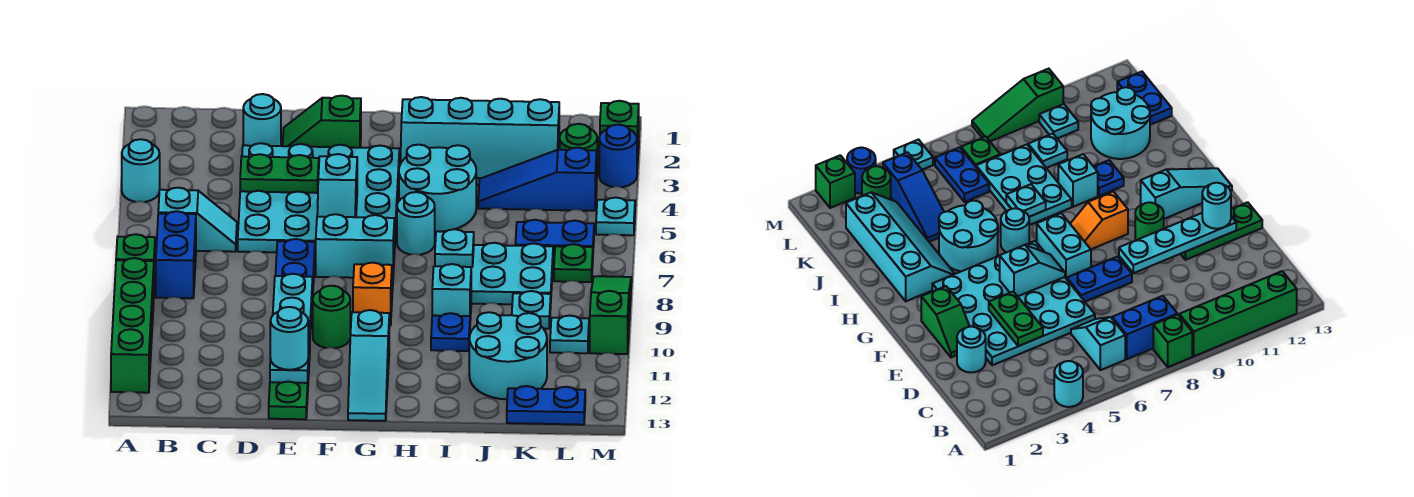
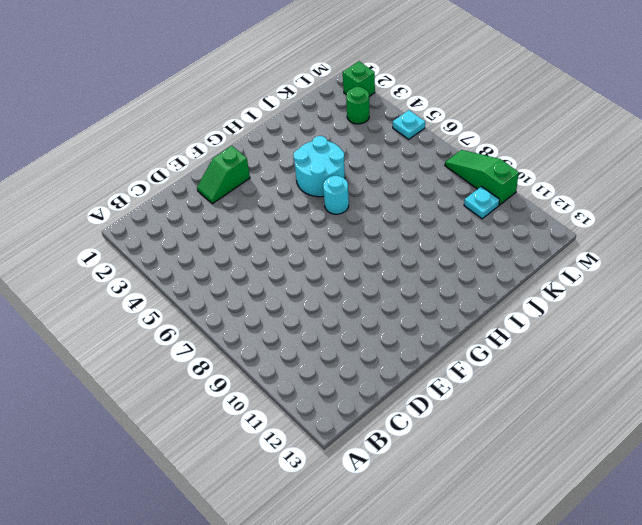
none -> cyan round brick A4 level 1
none -> green brick A8 level 1
none -> green brick A9:A12 level 1
none -> cyan slope B6:C6 level 1 top B

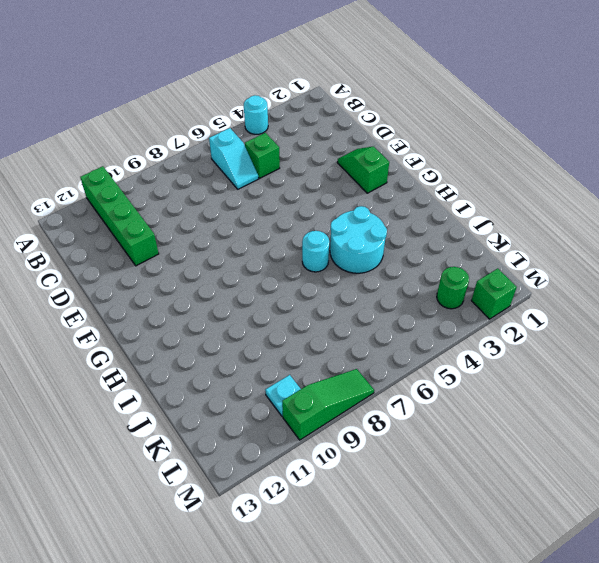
green brick A11:D11 level 1 -> green brick A9:A12 level 1
green brick C5 level 1 -> green brick A8 level 1
none -> blue brick B7:B8 level 1
none -> cyan round brick D2 level 1
none -> cyan plate D3:G6 level 1
none -> blue plate E7:E8 level 1

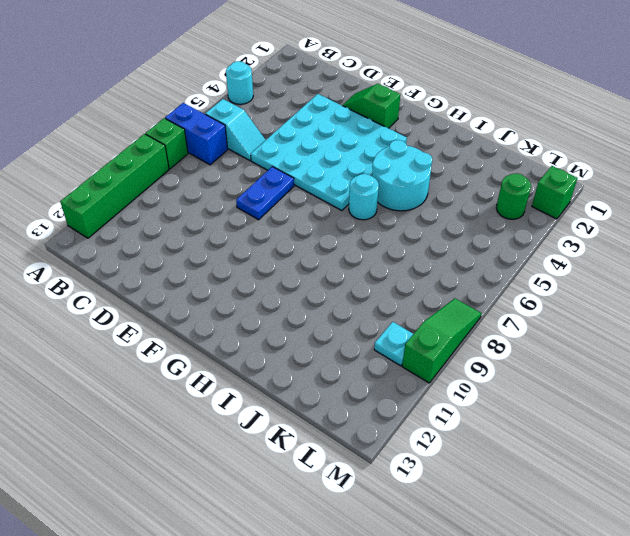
blue brick A7:B7 level 1 -> blue brick B7:B8 level 1
none -> cyan round brick D2 level 1
none -> green plate E11:E13 level 1
none -> cyan brick F7:G7 level 1
none -> green round brick F10 level 1

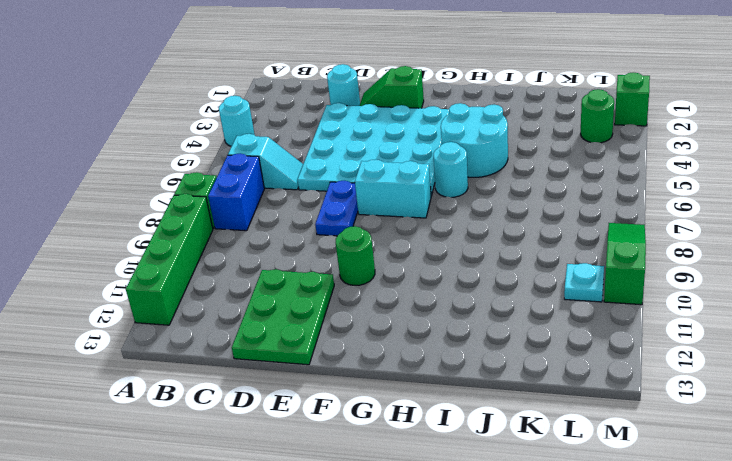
green plate D11:E13 level 1 -> green plate E11:E13 level 1
none -> orange slope G8:G9 level 1 top 9
none -> cyan slope G11:G13 level 1 top 11
none -> cyan slope H2:K3 level 1 top 2
none -> cyan plate I7:K8 level 1

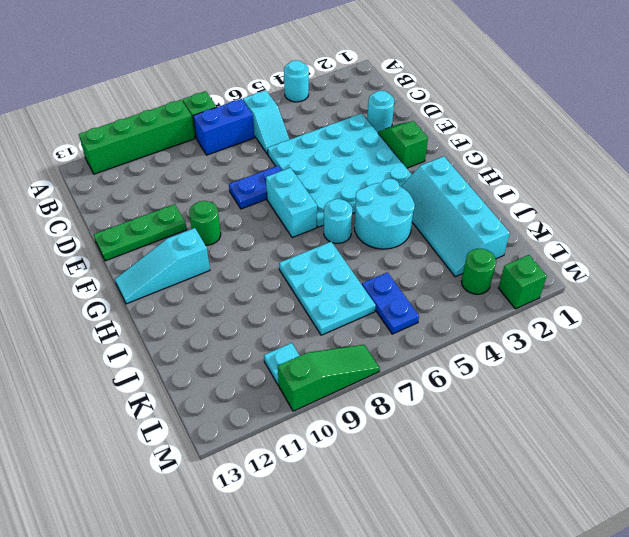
none -> orange slope G8:G9 level 1 top 9
none -> cyan brick I9 level 1
none -> blue plate I10 level 1
none -> blue slope J4:L4 level 1 top L

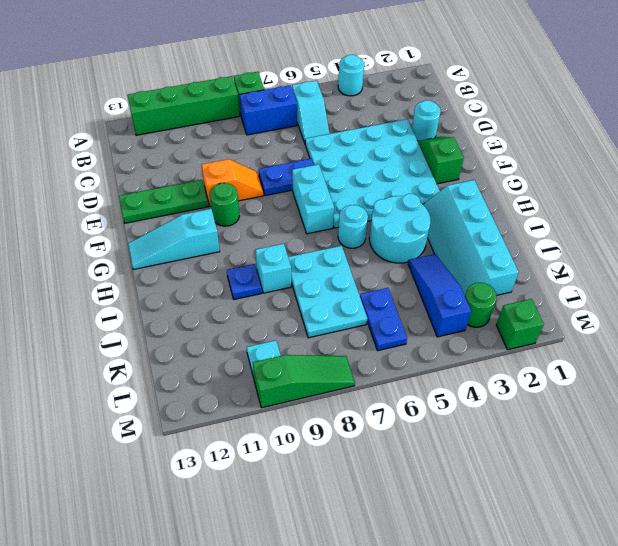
orange slope E9:E10 level 1 top 10 -> orange slope G8:G9 level 1 top 9
none -> cyan round brick J11:K12 level 1
none -> cyan plate K9 level 1
none -> blue plate K13:L13 level 1
none -> green plate L7 level 1

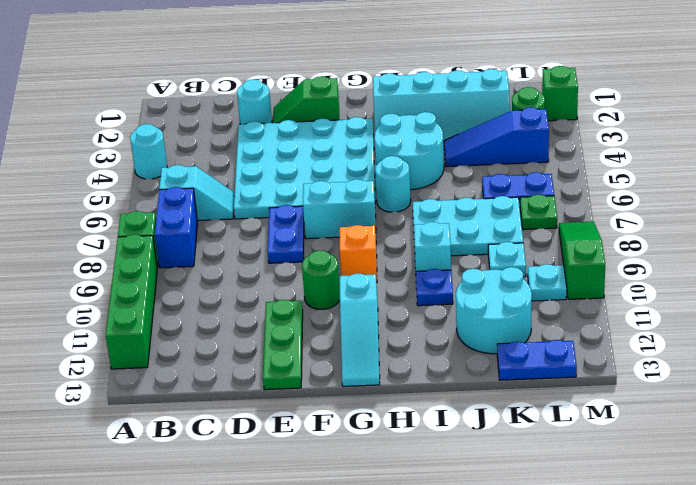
none -> blue round brick M3 level 1
none -> cyan plate M5 level 1
none -> green plate D4:E4 level 2
none -> cyan plate E9:E12 level 2

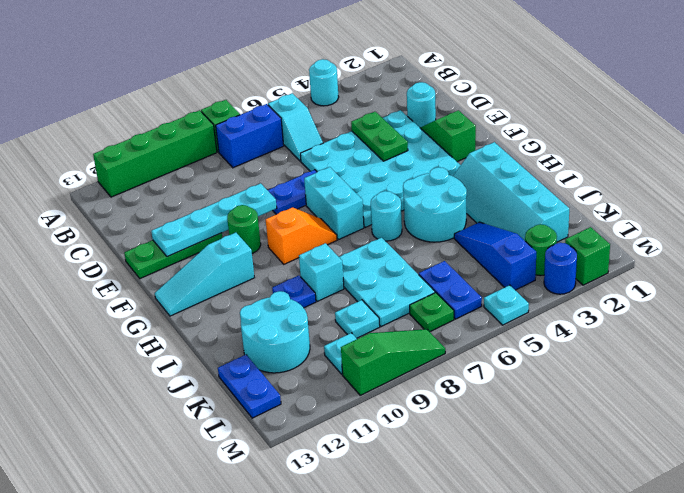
none -> cyan slope F5:F6 level 2 top 5
none -> cyan plate I7 level 2
none -> cyan round brick E12 level 3

